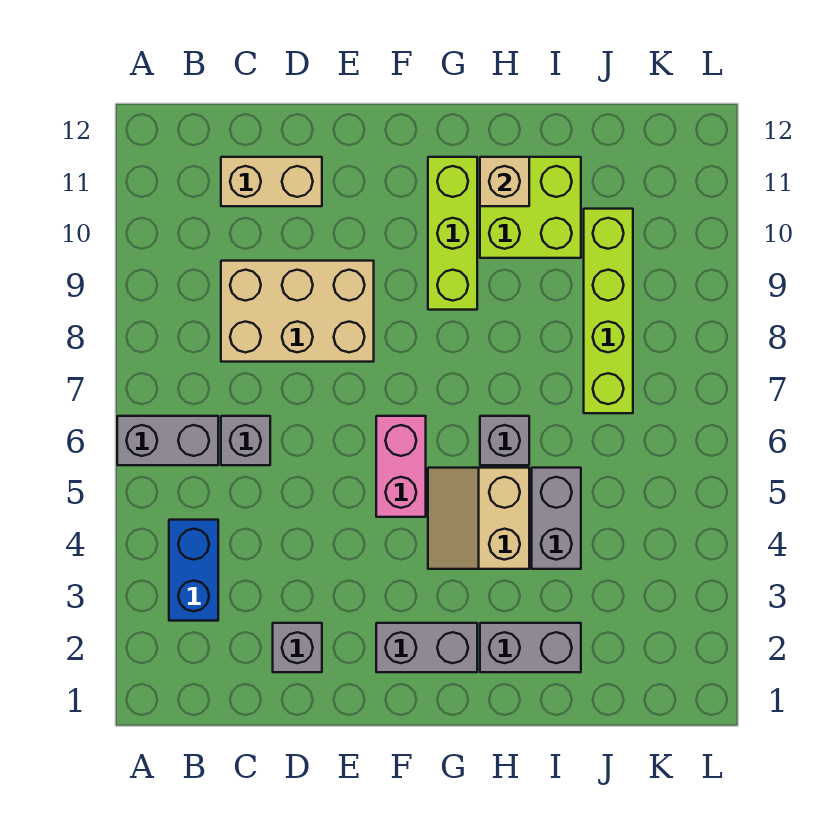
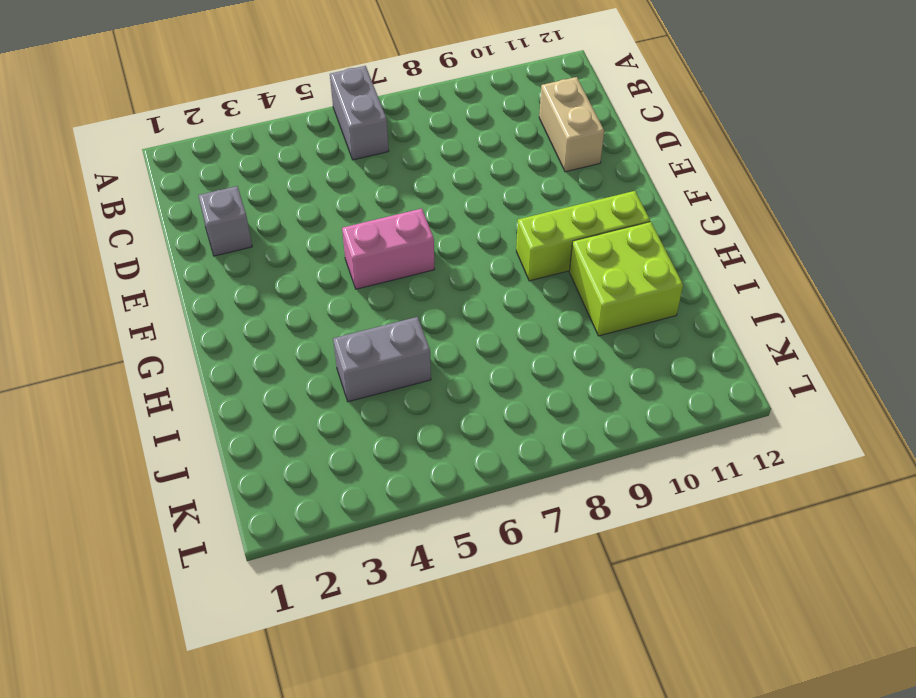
none -> blue brick B3:B4 level 1
none -> grey brick C6 level 1
none -> tan brick C8:E9 level 1

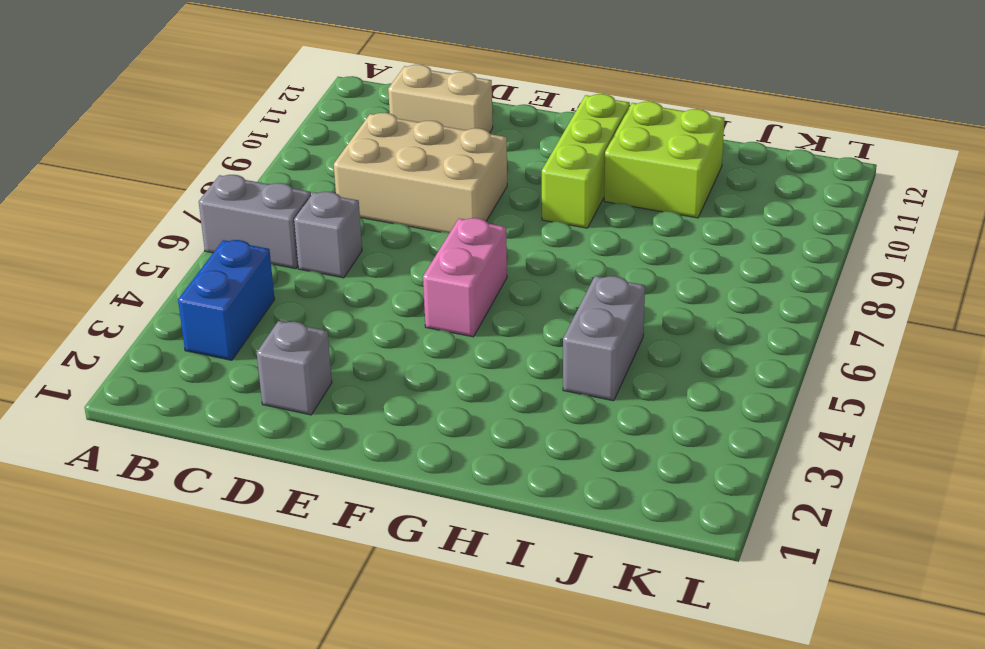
none -> grey brick F2:G2 level 1
none -> tan slope G4:H5 level 1 top H
none -> grey brick H2:I2 level 1

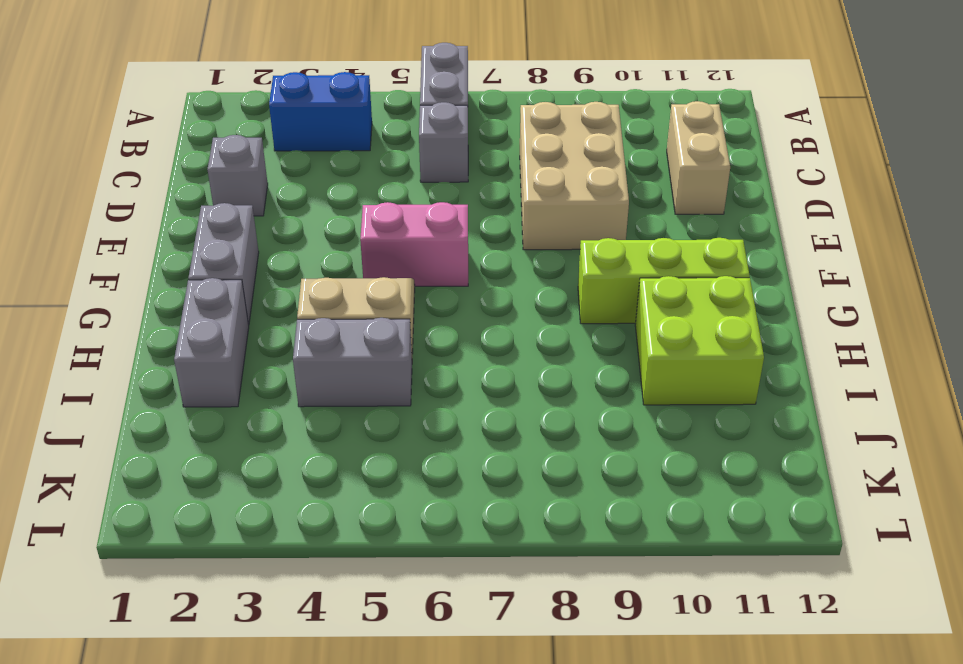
none -> grey brick H6 level 1
none -> lime brick J7:J10 level 1
none -> tan brick H11 level 2

